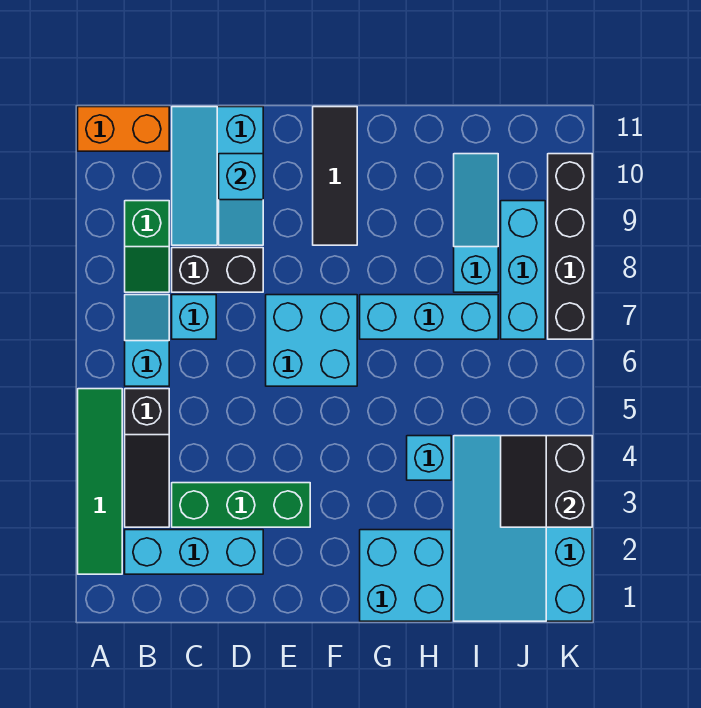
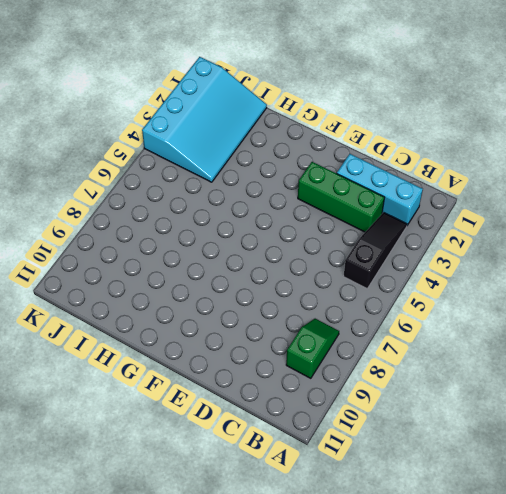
none -> green tile A2:A5 level 1
none -> orange brick A11:B11 level 1
none -> cyan slope B6:B7 level 1 top 6

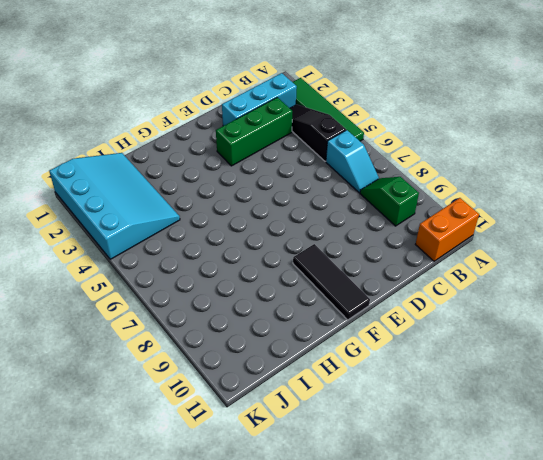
none -> cyan brick C7 level 1
none -> black brick C8:D8 level 1
none -> cyan slope C9:D11 level 1 top D

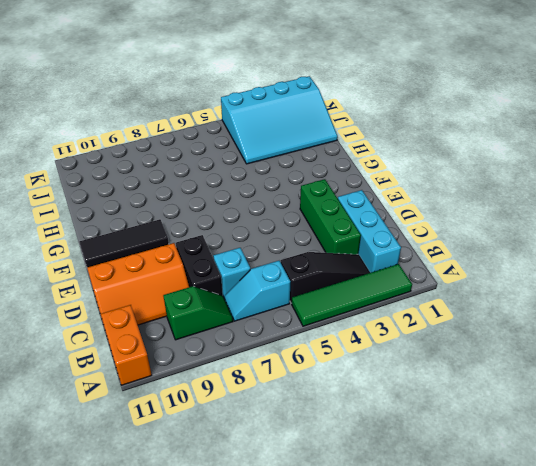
orange slope C9:D11 level 1 top D -> cyan slope C9:D11 level 1 top D
none -> cyan brick E6:F7 level 1
none -> cyan brick G1:H2 level 1
none -> cyan brick G7:I7 level 1

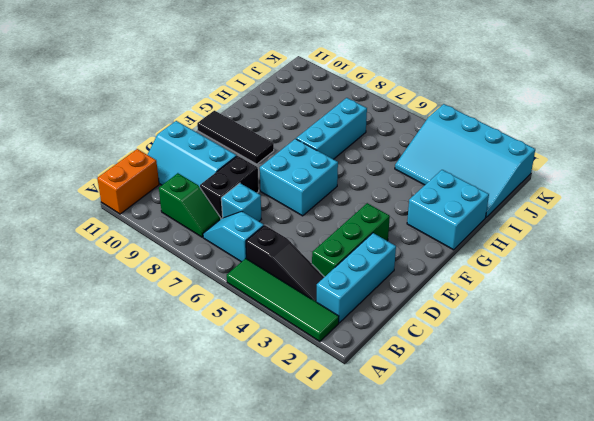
none -> cyan brick H4 level 1
none -> cyan slope I8:I10 level 1 top 8
none -> cyan brick J7:J9 level 1

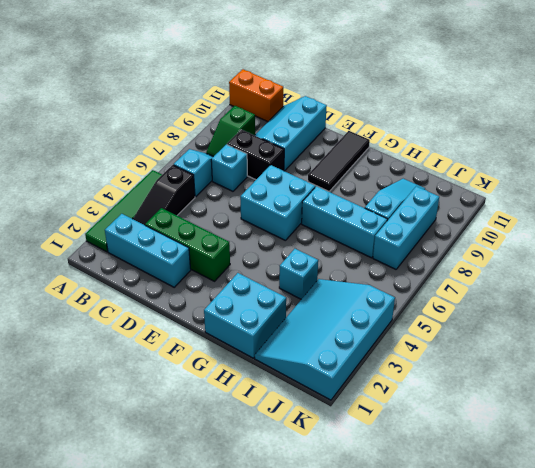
none -> black brick K7:K10 level 1
none -> cyan slope D9:D10 level 2 top 10
none -> black slope J3:K4 level 2 top K

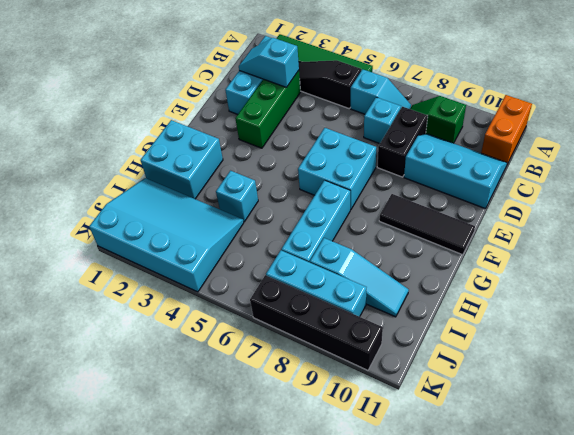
cyan slope C2:C3 level 2 top 3 -> cyan slope D9:D10 level 2 top 10
none -> black slope J3:K4 level 2 top K

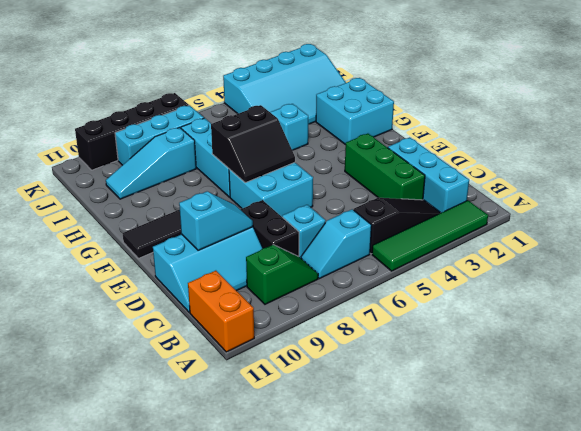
black slope F6:G7 level 2 top G -> black slope J3:K4 level 2 top K

